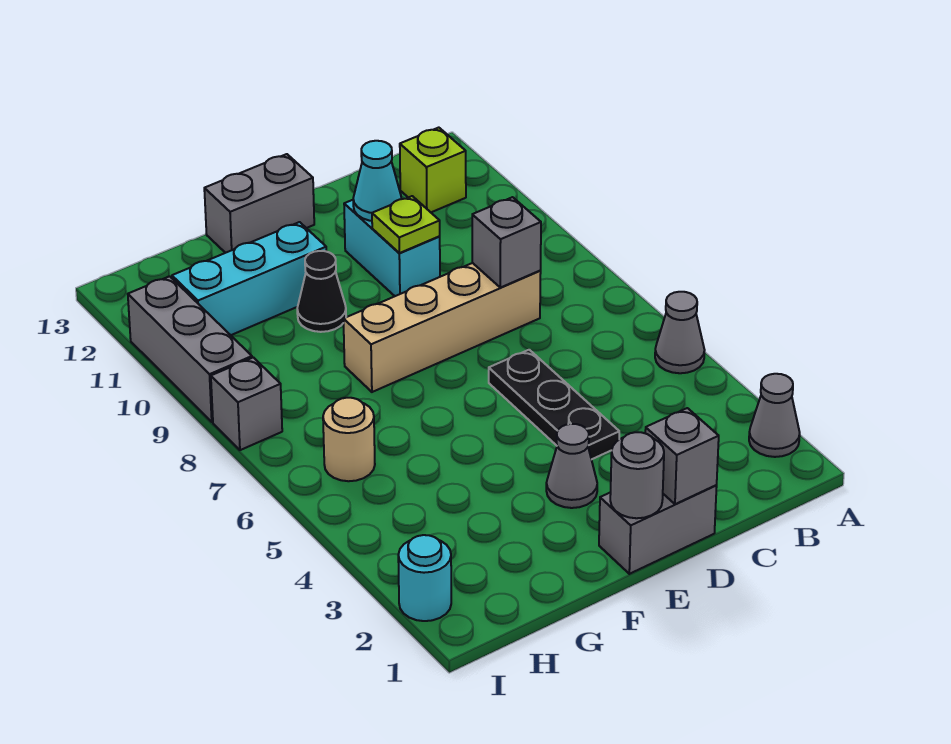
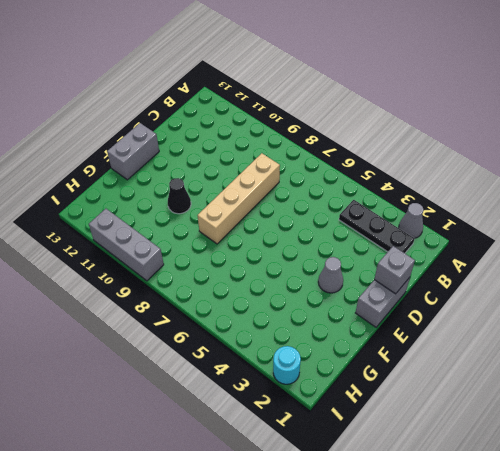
black plate B2:B4 level 1 -> black plate D4:D6 level 1
none -> grey cone A5 level 1
none -> lime brick B12 level 1
none -> cyan brick D10:D11 level 1

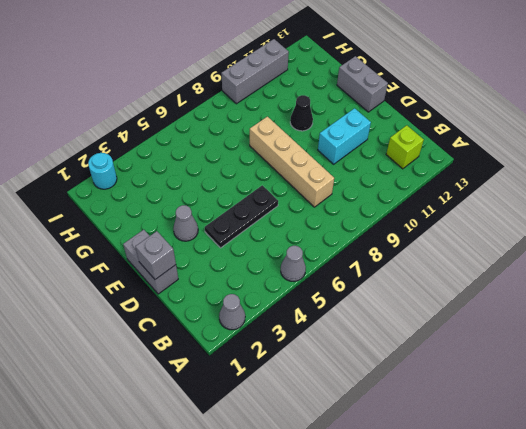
none -> cyan brick F11:H11 level 1
none -> tan round brick H6 level 1
none -> grey brick I8 level 1

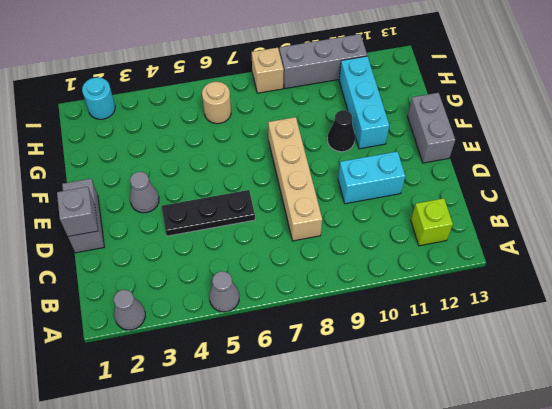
tan brick I8 level 1 -> grey brick I8 level 1
none -> grey brick C8 level 2
none -> lime plate D10 level 2
none -> cyan cone D11 level 2

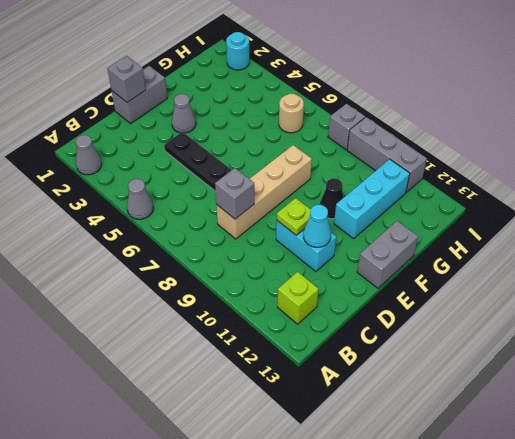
none -> grey round brick E1 level 2

